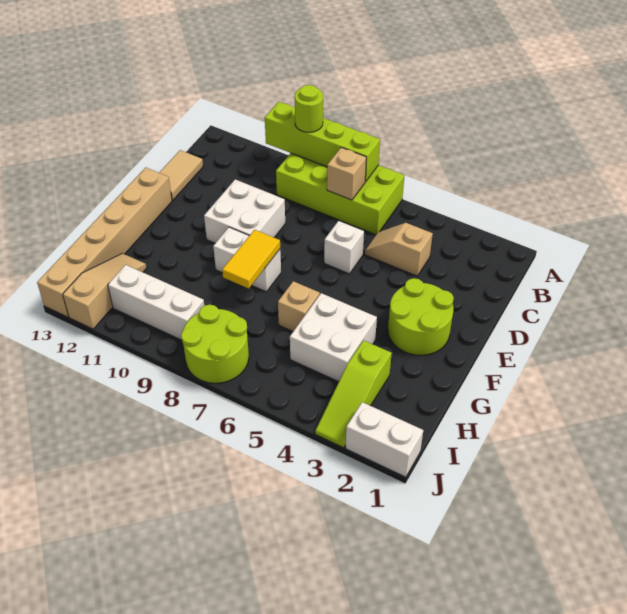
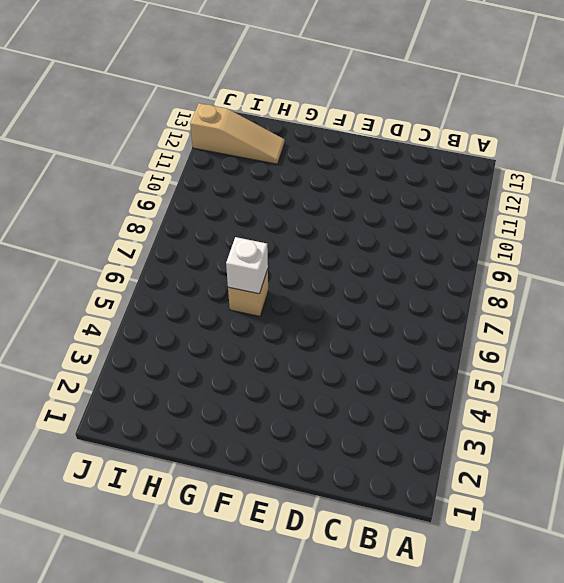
white brick G6 level 2 -> white brick D6 level 1
none -> lime brick A6:B9 level 1
none -> tan slope C4:C5 level 1 top 4
none -> tan tile C13:D13 level 1

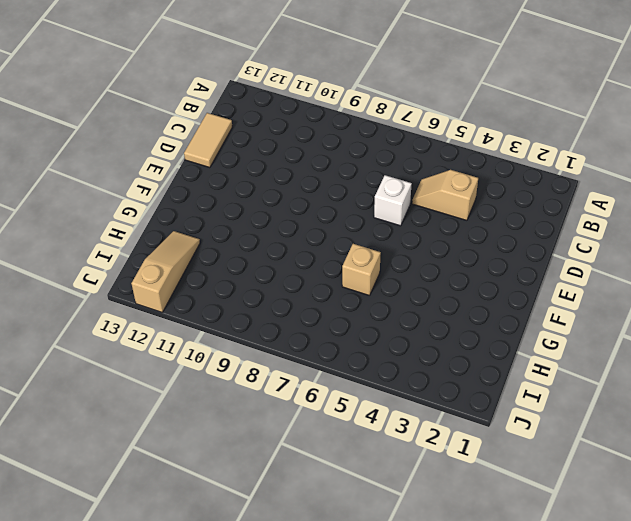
none -> lime brick A6:B9 level 1
none -> white brick D9:E10 level 1
none -> lime round brick E2:F3 level 1

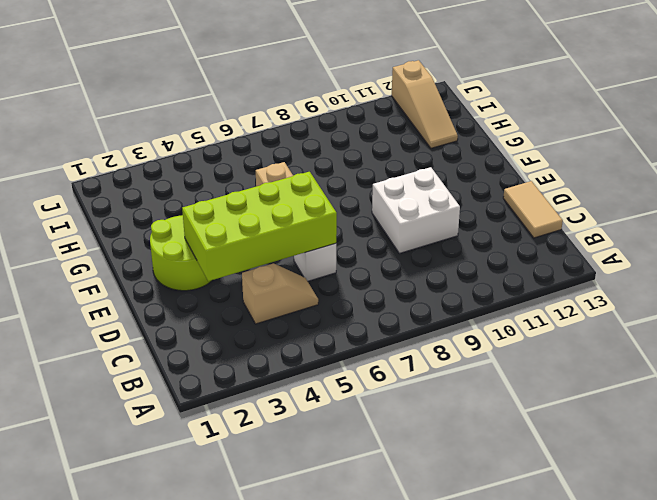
lime brick D3:E6 level 2 -> lime brick A6:B9 level 1
none -> tan brick E13:J13 level 1
none -> white brick F8:F9 level 1
none -> white brick G4:H5 level 1

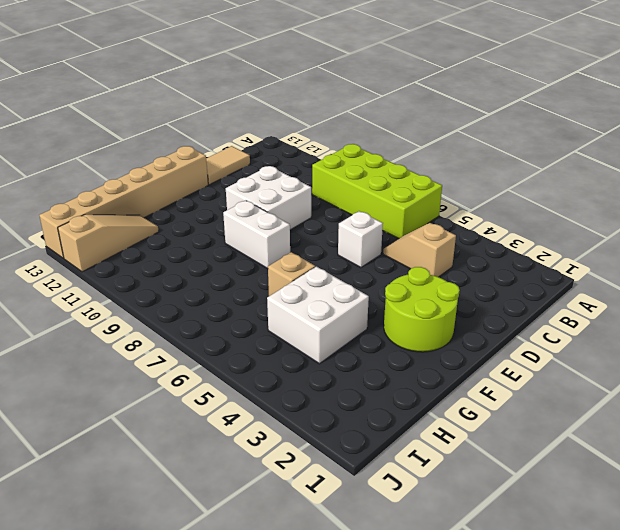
none -> lime slope H3:J3 level 1 top H
none -> lime round brick I7:J8 level 1
none -> white brick I9:I11 level 1

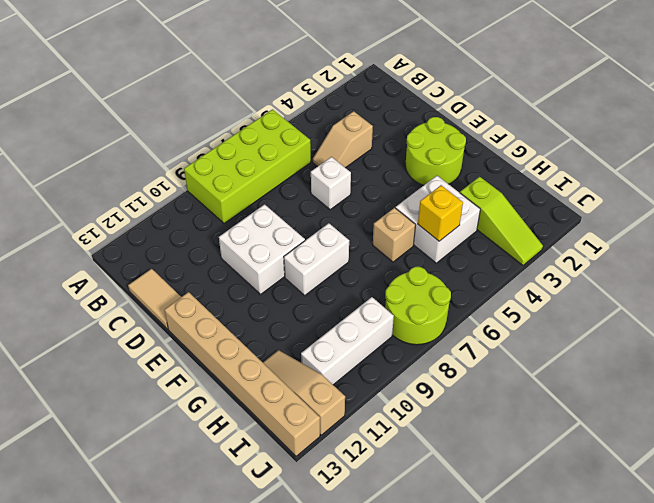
yellow brick H5 level 2 -> none
none -> white brick J1:J2 level 1
none -> lime brick A7:A10 level 2
none -> tan brick B7 level 2

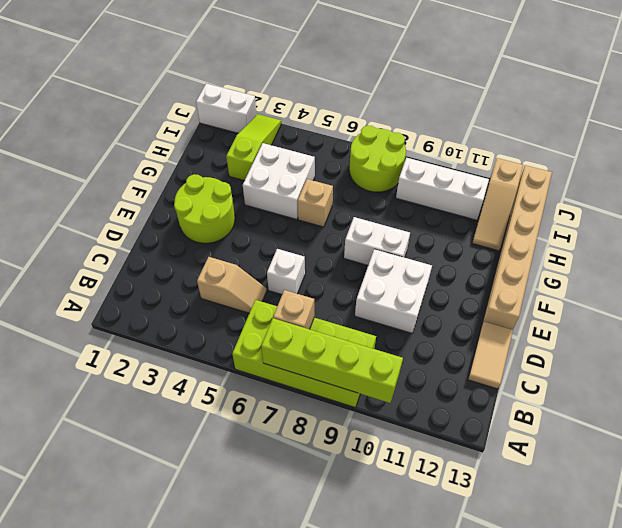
none -> yellow tile F8:G8 level 2
none -> lime round brick A9 level 3

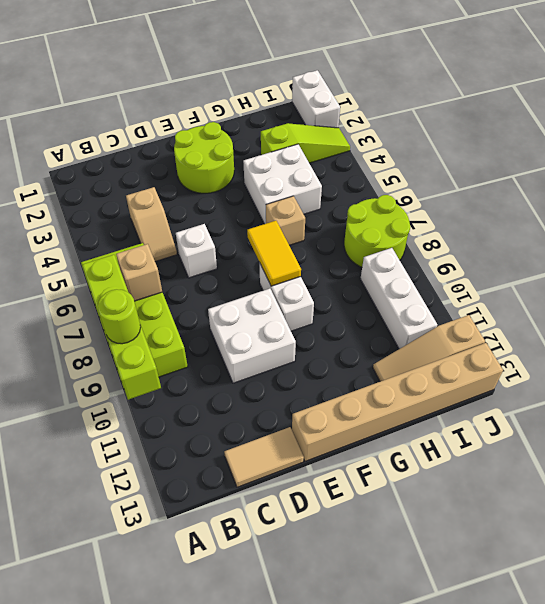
yellow tile F7:F8 level 2 -> yellow tile F8:G8 level 2

